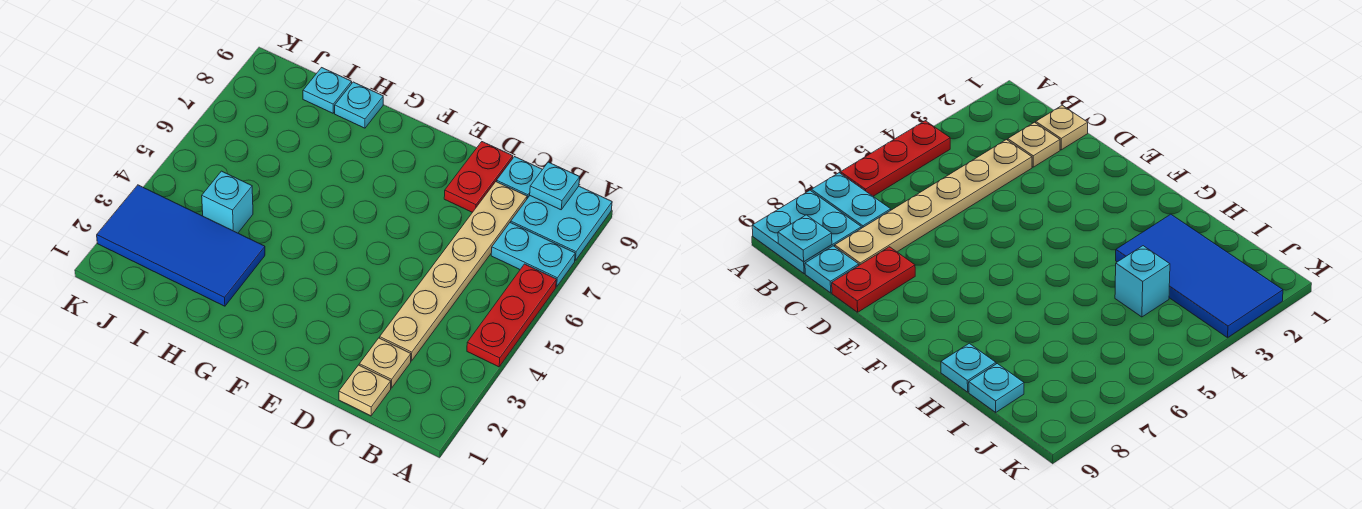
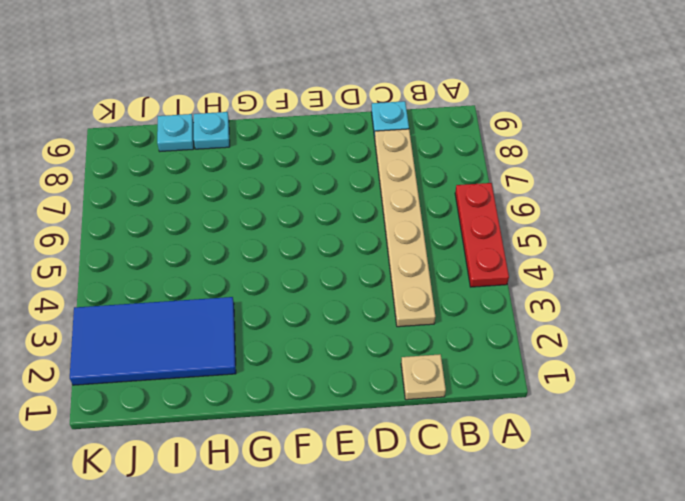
none -> cyan plate A7:B7 level 1
none -> cyan plate A8:B9 level 1
none -> tan plate C2 level 1

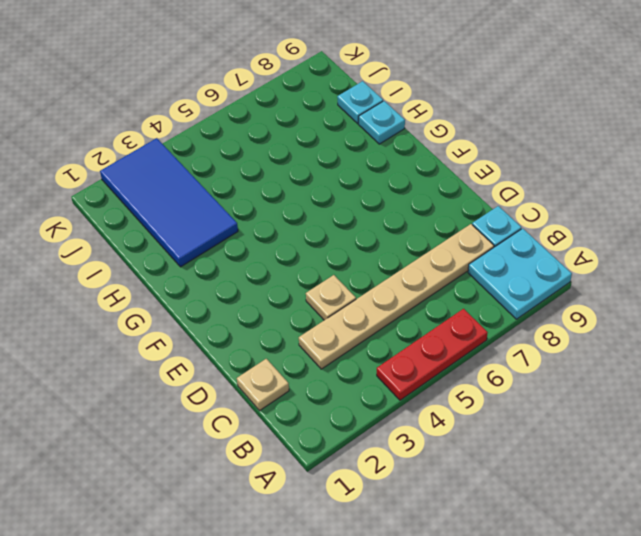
tan plate D4 level 1 -> tan plate C2 level 1
none -> cyan plate A7:B7 level 1
none -> red plate D8:D9 level 1
none -> cyan brick I4 level 1

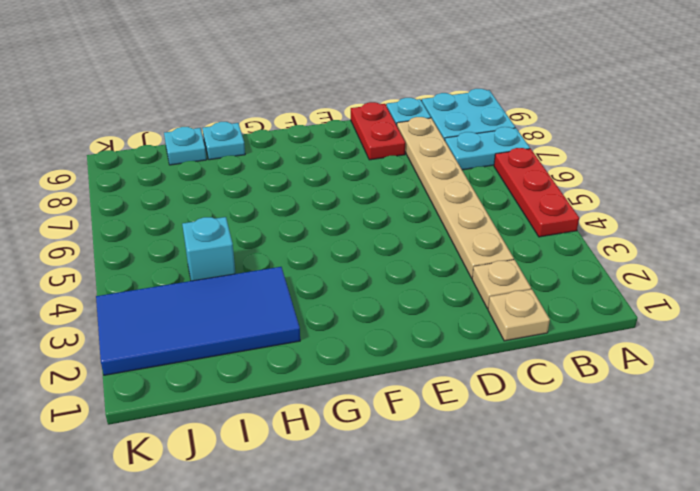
none -> cyan plate B9 level 2

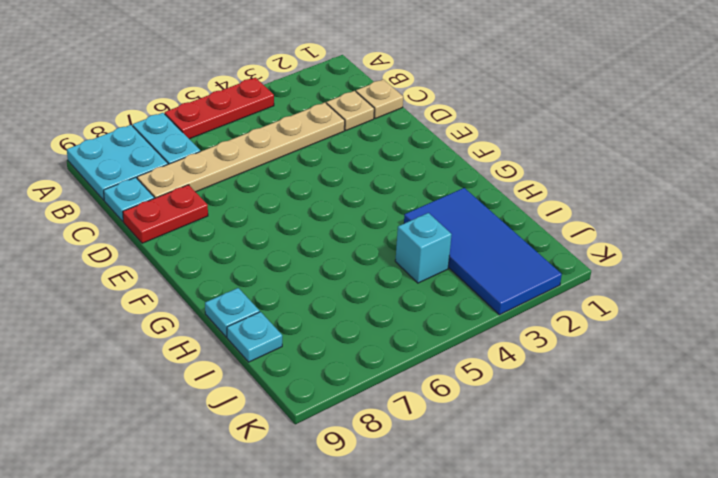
none -> cyan plate B9 level 2

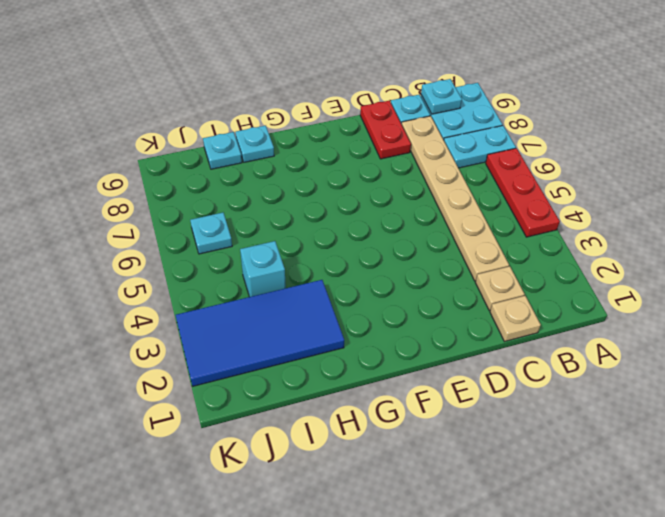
cyan plate J6 level 1 -> none

